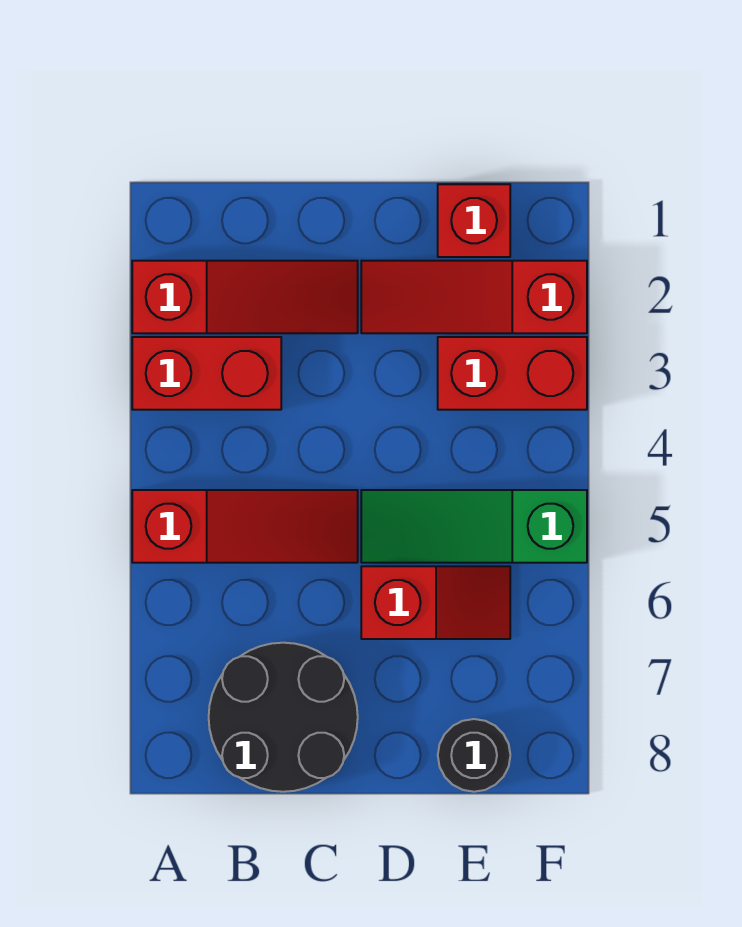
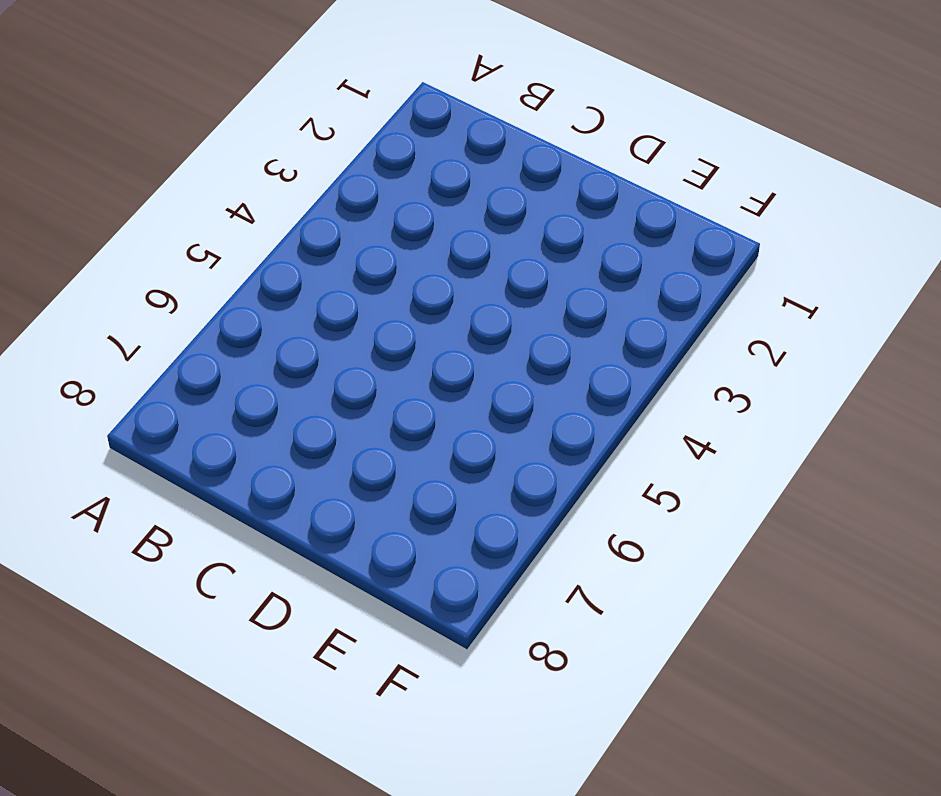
none -> red slope A2:C2 level 1 top A
none -> red brick A3:B3 level 1

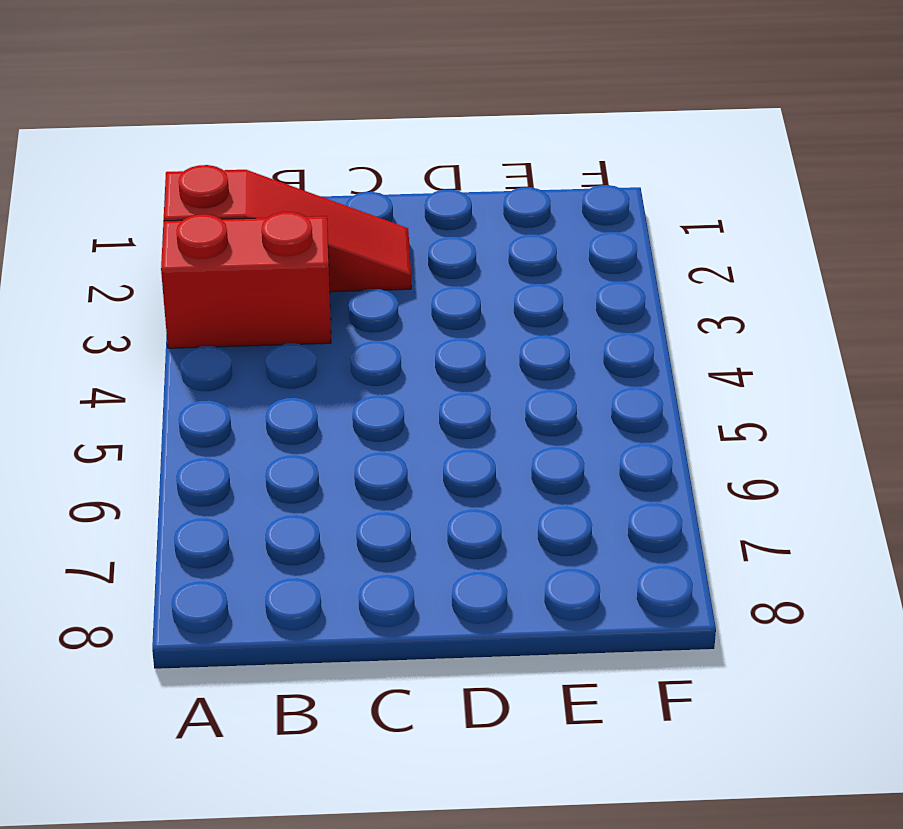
none -> red slope A5:C5 level 1 top A
none -> black round brick B7:C8 level 1

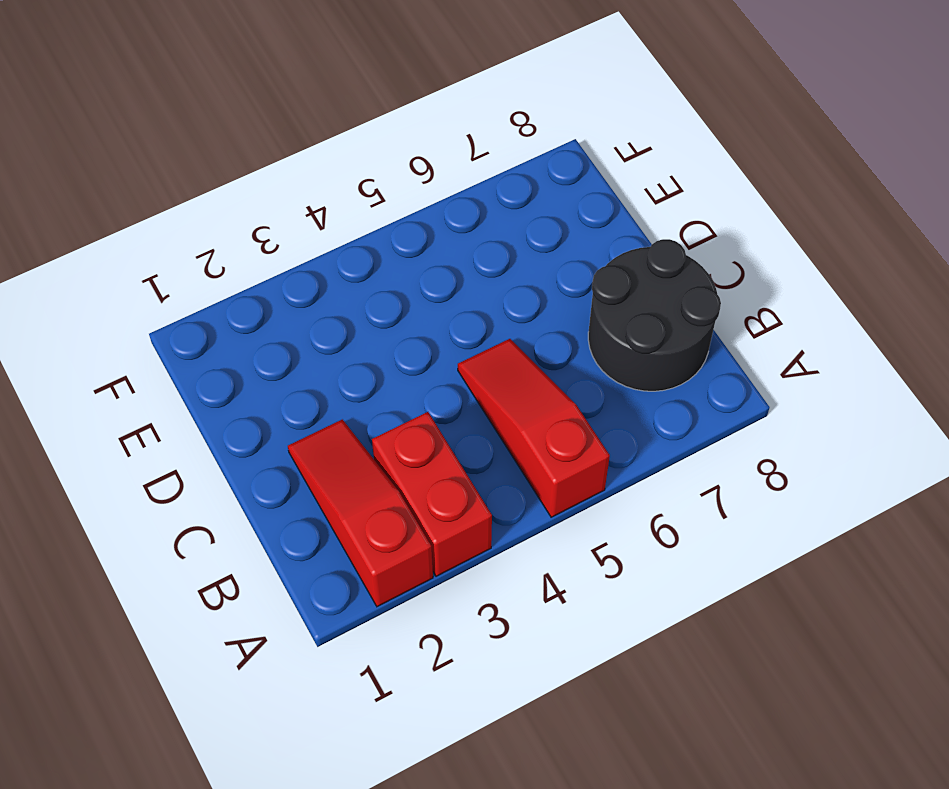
none -> red slope D2:F2 level 1 top F
none -> green slope D5:F5 level 1 top F

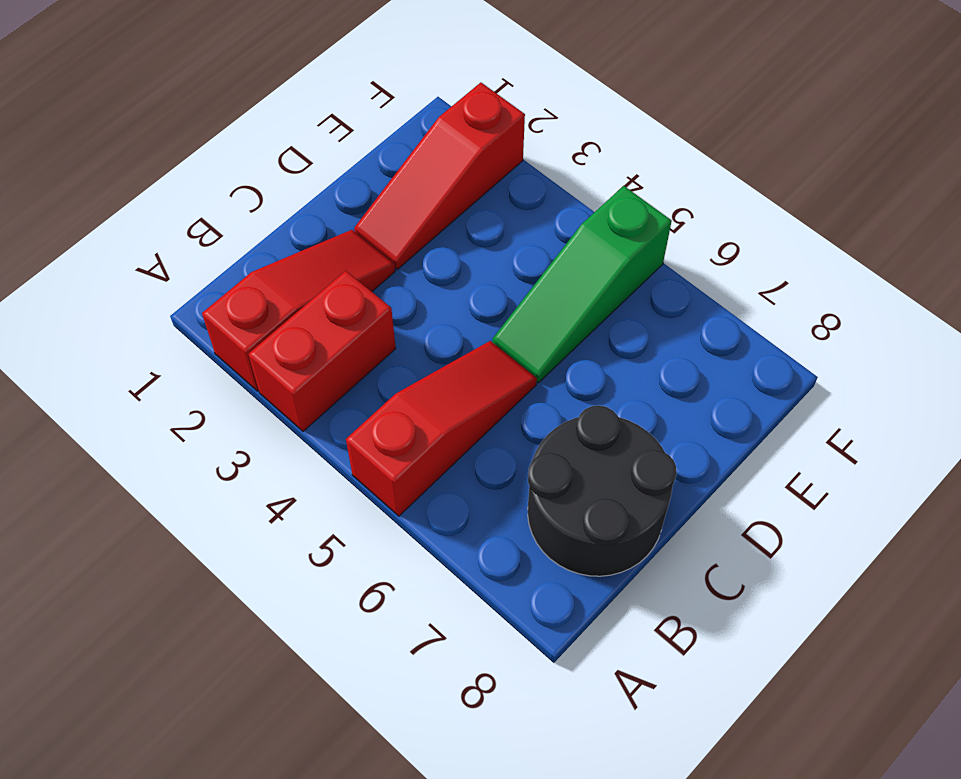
none -> red slope D6:E6 level 1 top D
none -> red brick E1 level 1

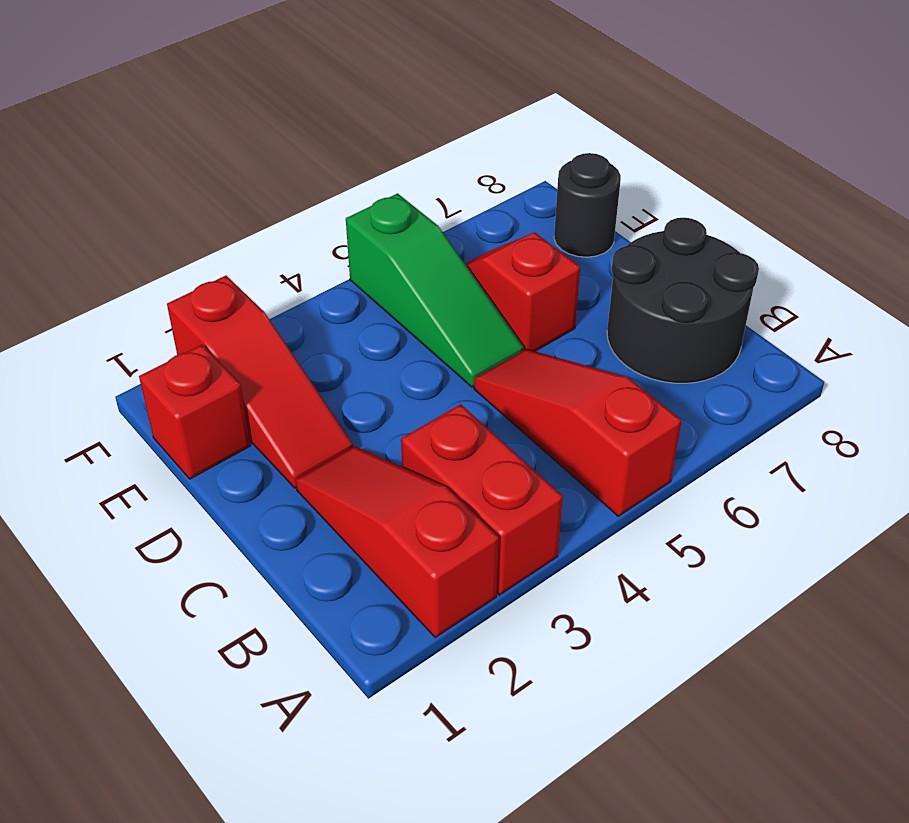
none -> red brick E3:F3 level 1

